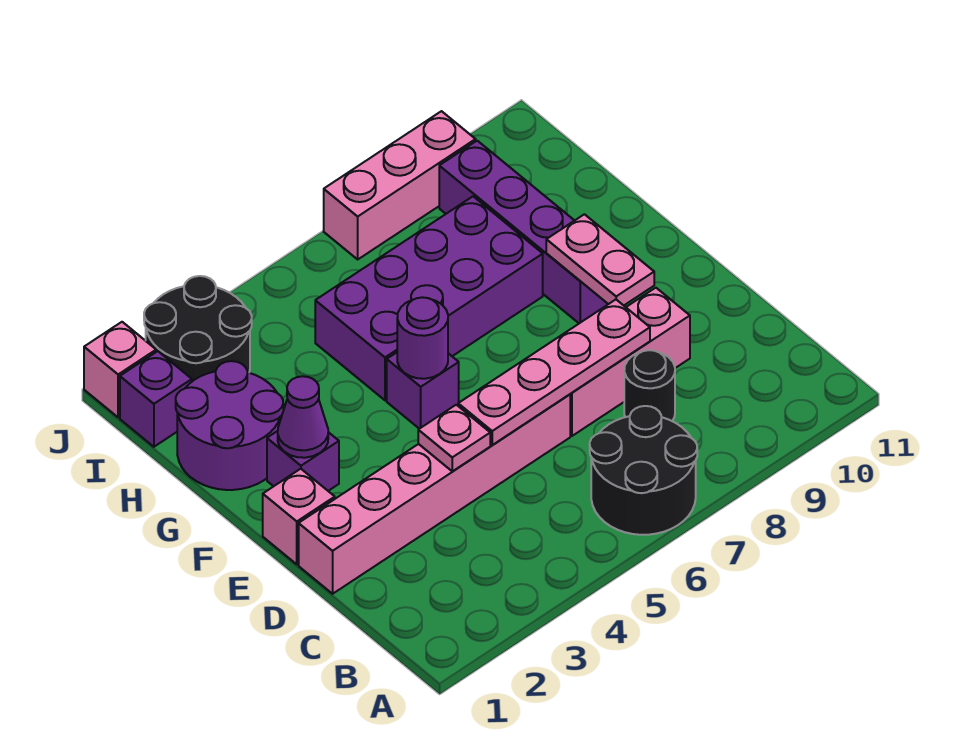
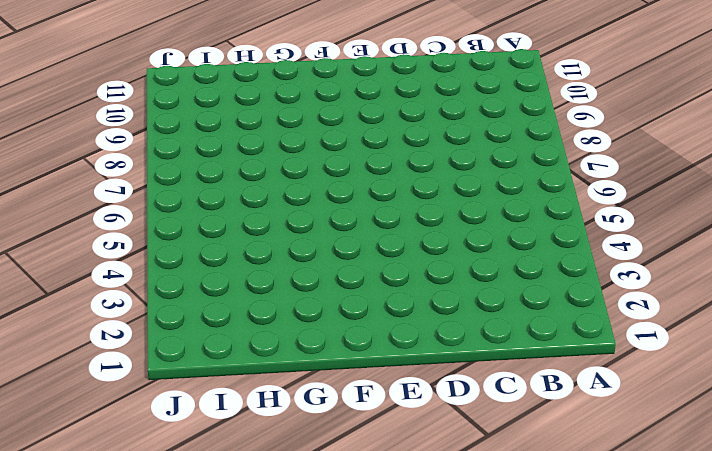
none -> black round brick A6:B7 level 1
none -> black round brick C8 level 1
none -> pink brick D1:D6 level 1

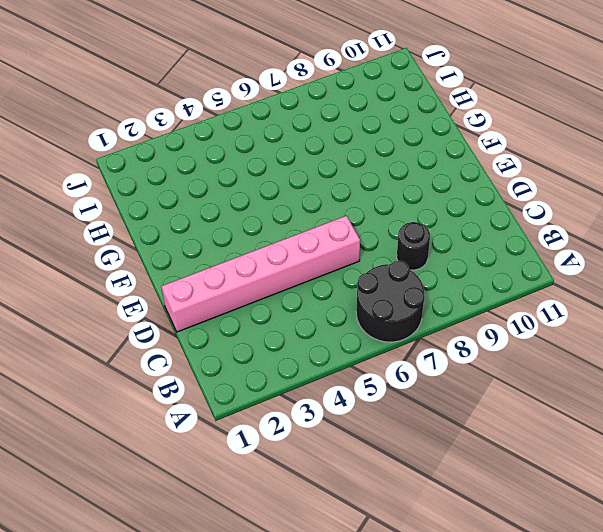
none -> pink brick D7:D9 level 1
none -> pink brick E1 level 1
none -> purple brick F2 level 1

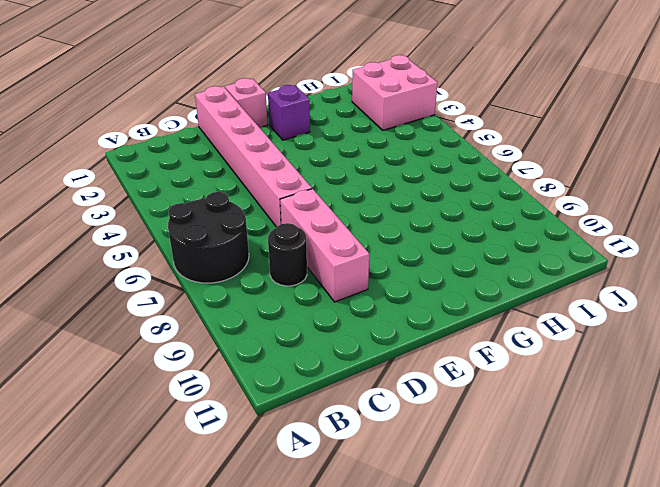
pink brick I2:J3 level 1 -> black round brick I2:J3 level 1
none -> purple brick F5 level 1
none -> purple brick F9:I9 level 1
none -> purple round brick G1:H2 level 1

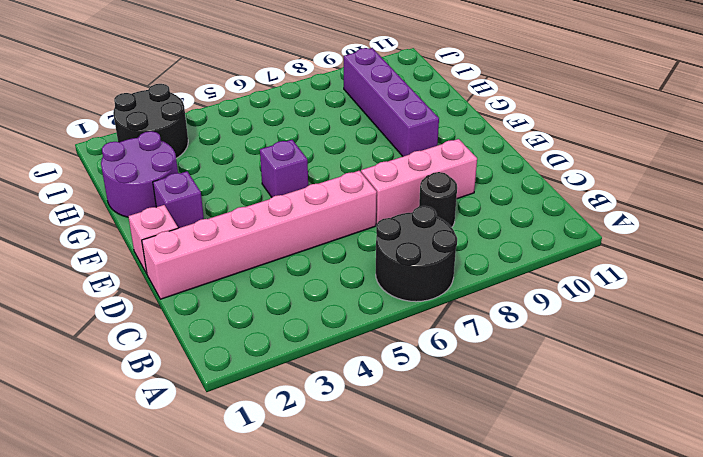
none -> purple brick G5:H8 level 1
none -> purple brick I1 level 1
none -> pink brick J1 level 1

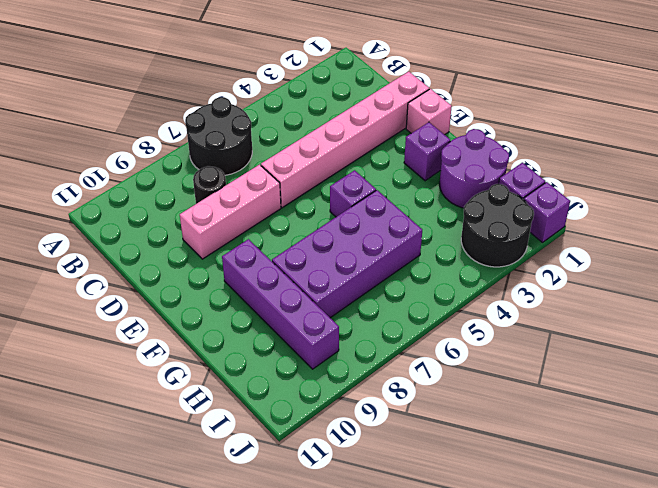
purple brick J1 level 1 -> pink brick J1 level 1
none -> pink brick J7:J9 level 1
none -> pink plate D4 level 2
none -> pink plate D5:D8 level 2

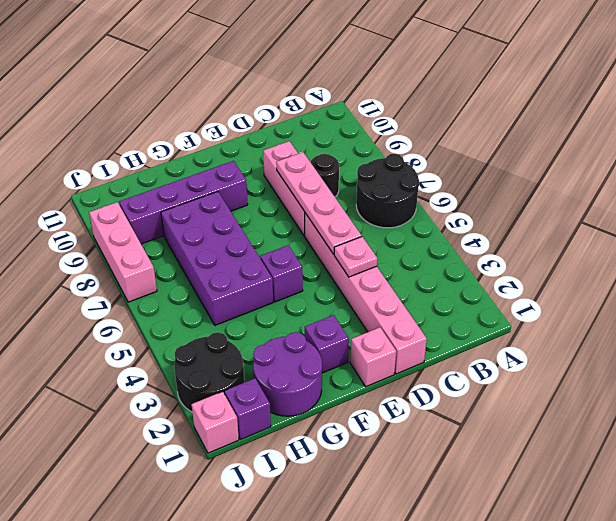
none -> pink plate E9:F9 level 2
none -> purple cone F2 level 2
none -> purple round brick F5 level 2

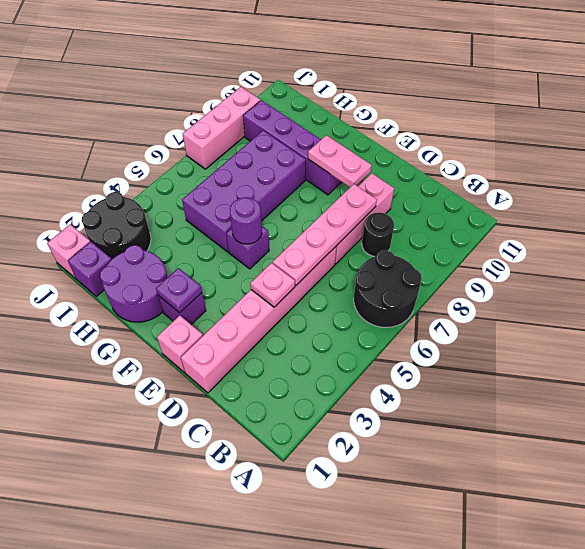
purple plate F2 level 2 -> purple cone F2 level 2

